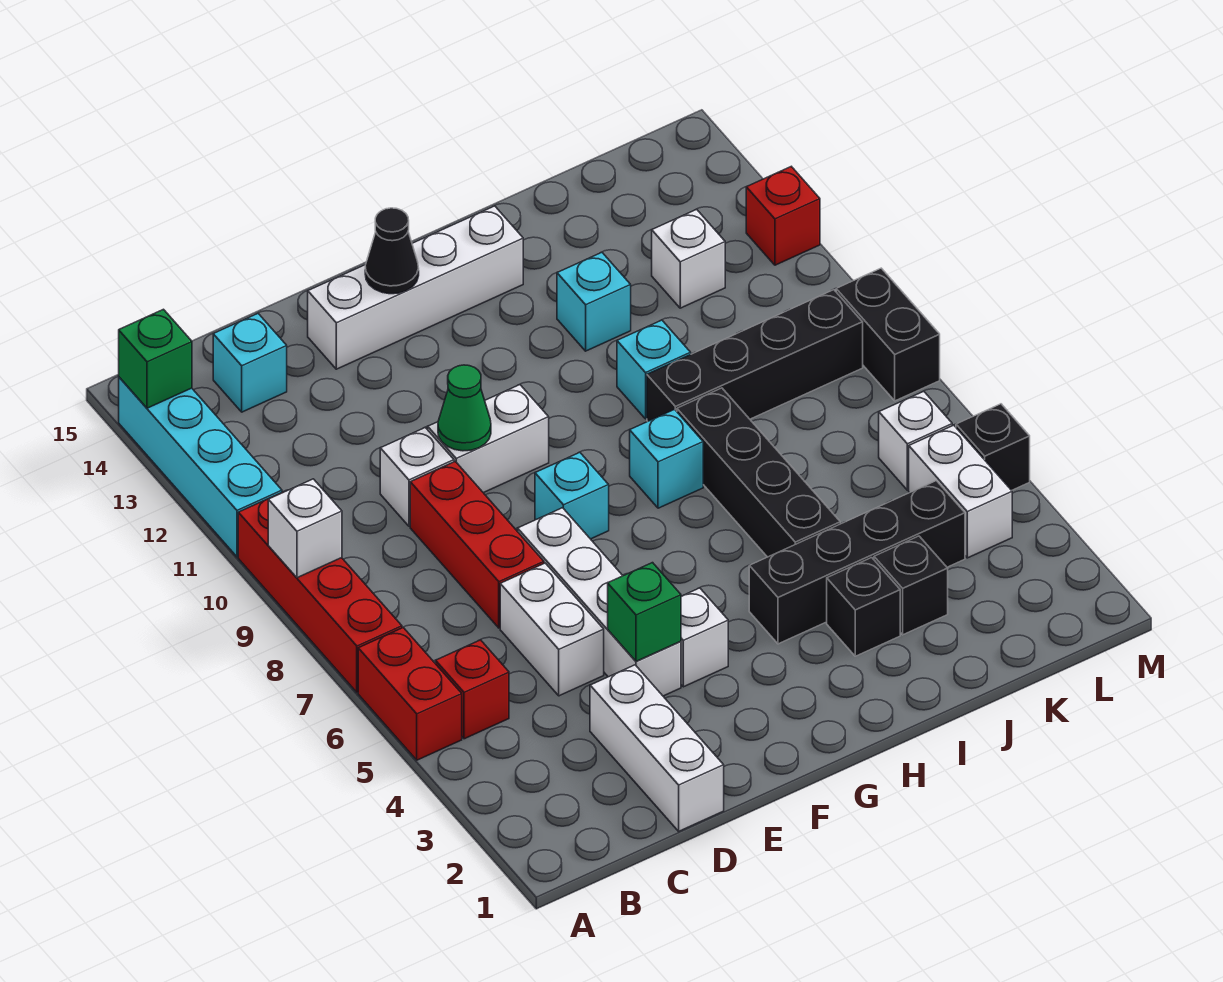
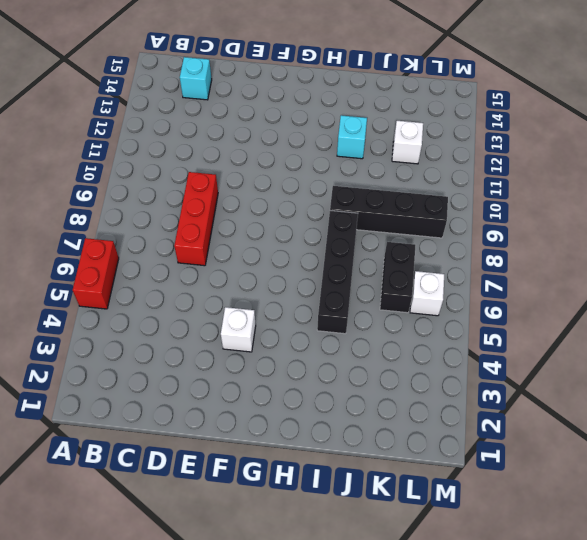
black brick K6:K7 level 1 -> black brick M8:M9 level 1
none -> red brick A7:A10 level 1
none -> cyan brick A11:A14 level 1
none -> red brick B5 level 1
none -> white brick D1:D3 level 1

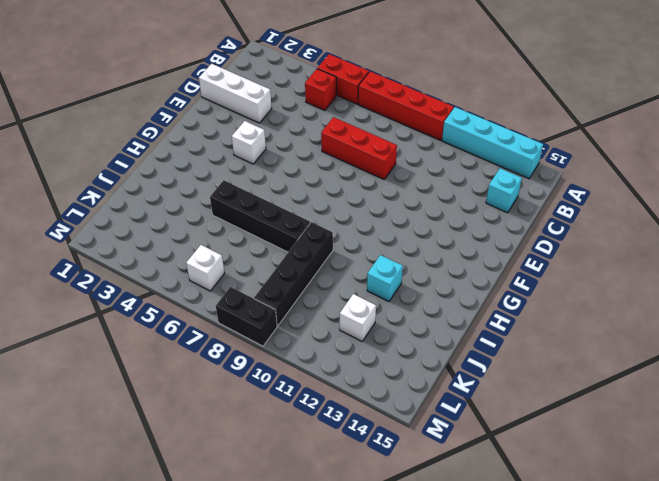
none -> white brick D5:D6 level 1
none -> white brick D10 level 1
none -> white brick E4:E7 level 1
none -> white brick E10:F10 level 1

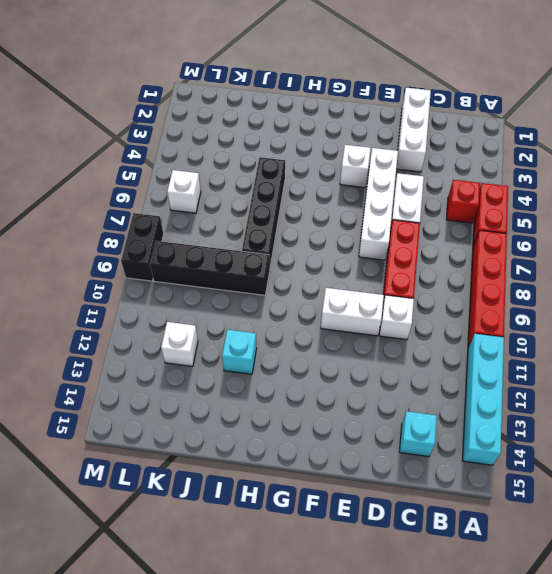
none -> white brick E14:H14 level 1
none -> cyan brick F8 level 1
none -> black brick H4:K4 level 1
none -> cyan brick H8 level 1

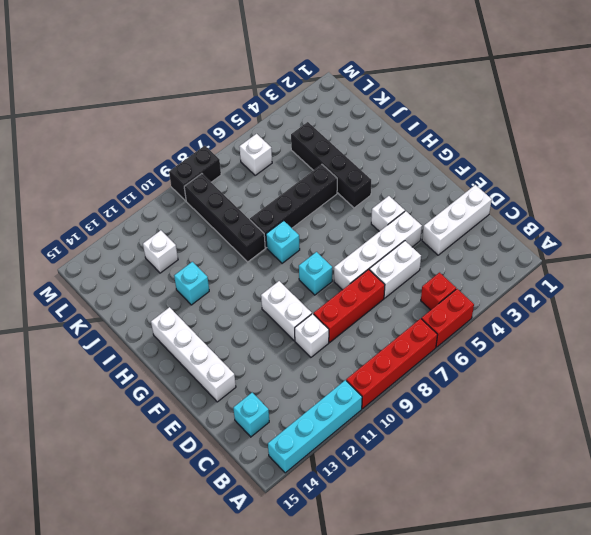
none -> black brick I3 level 1
none -> cyan brick I10 level 1
none -> black brick J3 level 1
none -> white brick L4:L5 level 1

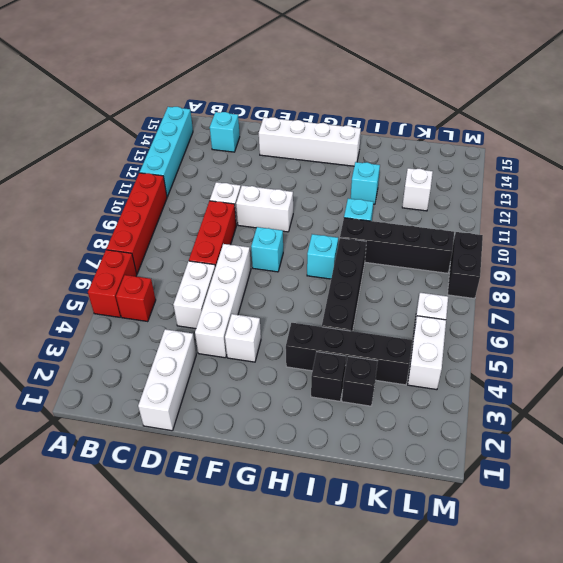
none -> black brick M5 level 1
none -> red brick M12 level 1
none -> white brick A9 level 2
none -> green brick A14 level 2

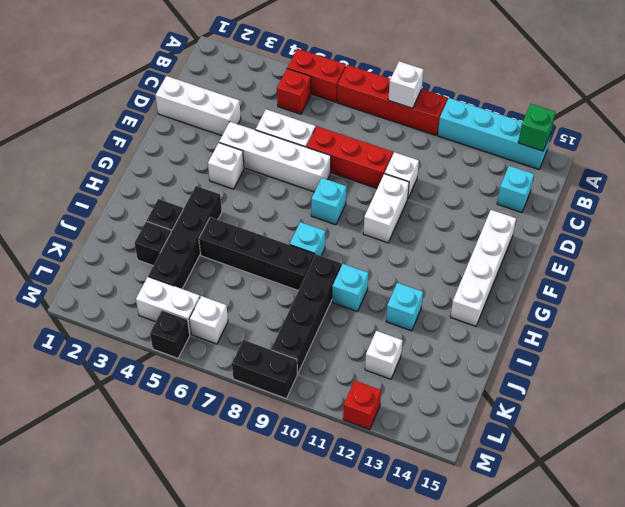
none -> green brick E4 level 2
none -> green cone E10 level 2
none -> black cone F14 level 2

